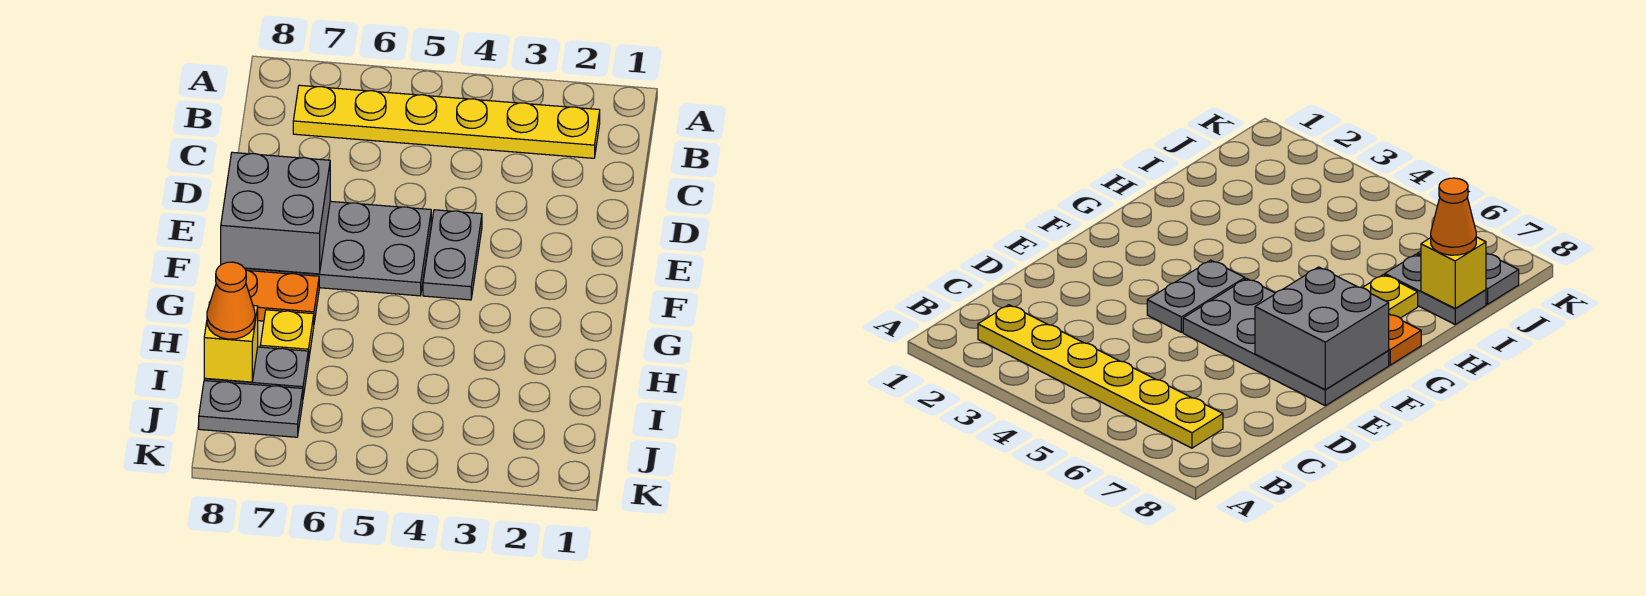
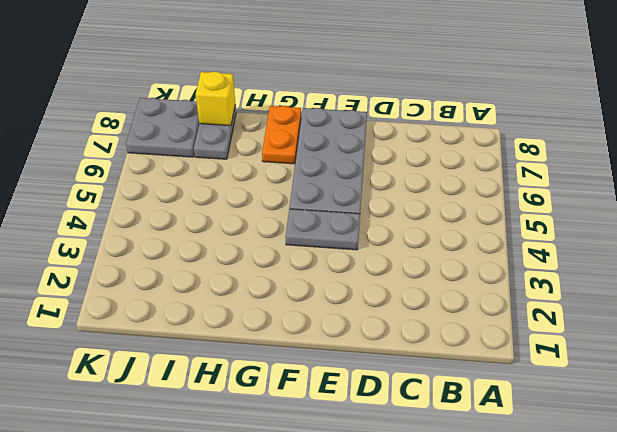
grey plate J7:K8 level 1 -> grey plate J7:J8 level 1
none -> yellow plate B2:B7 level 1
none -> yellow plate H7 level 1

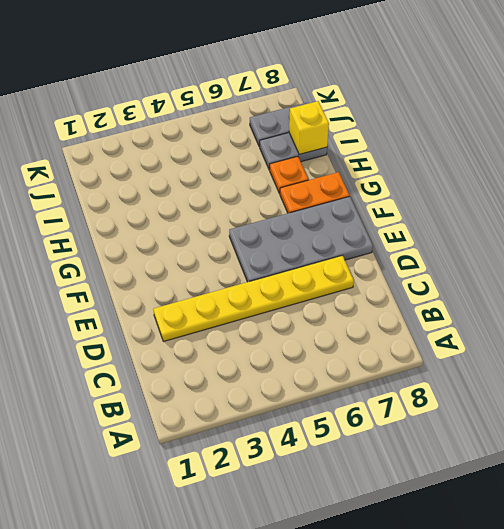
yellow plate D2:D7 level 1 -> yellow plate B2:B7 level 1
orange plate H7 level 1 -> yellow plate H7 level 1
none -> grey plate E4:F4 level 1
none -> grey brick E7:F8 level 2

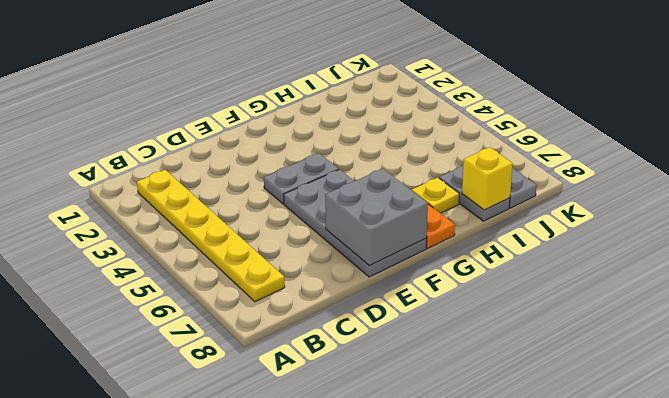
none -> orange cone I8 level 3

